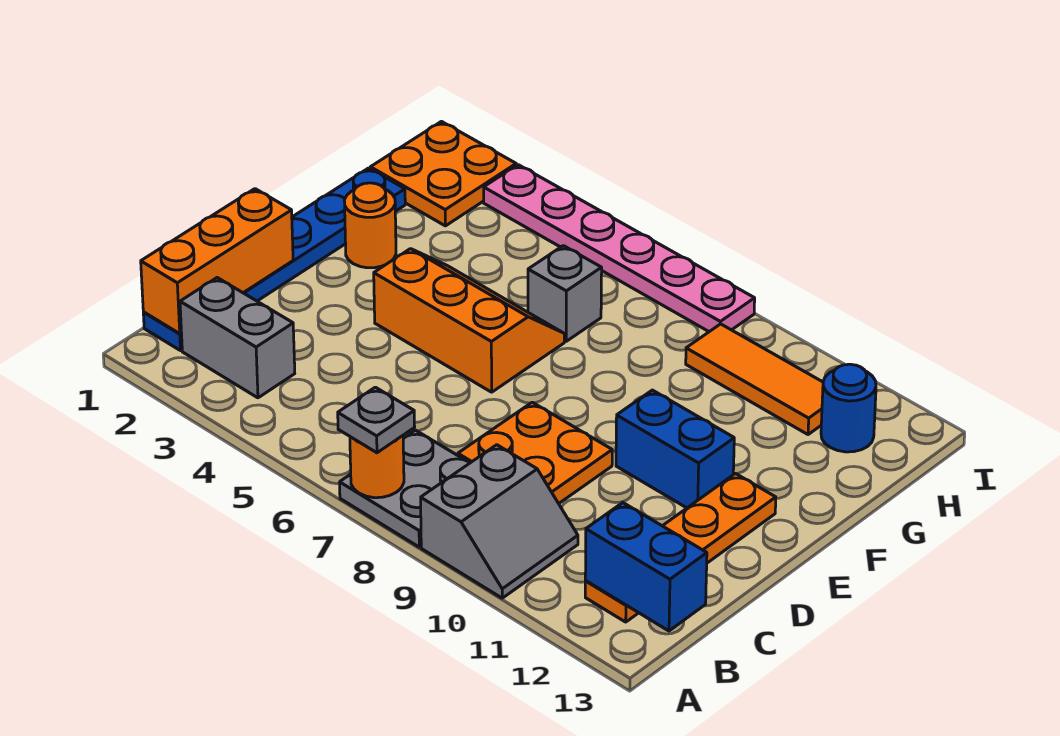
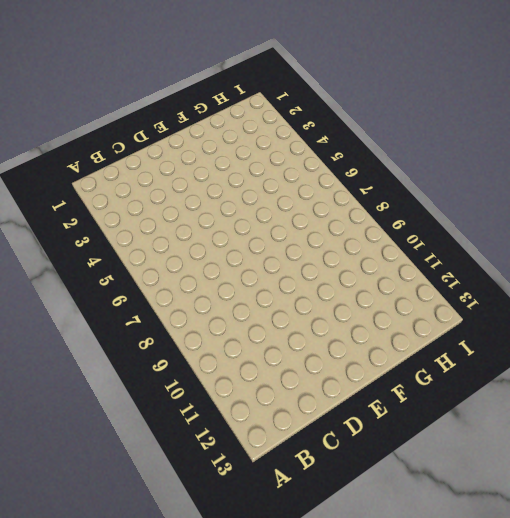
none -> grey plate A7:B8 level 1
none -> grey slope A9:B10 level 1 top 9
none -> blue plate B1:G1 level 1

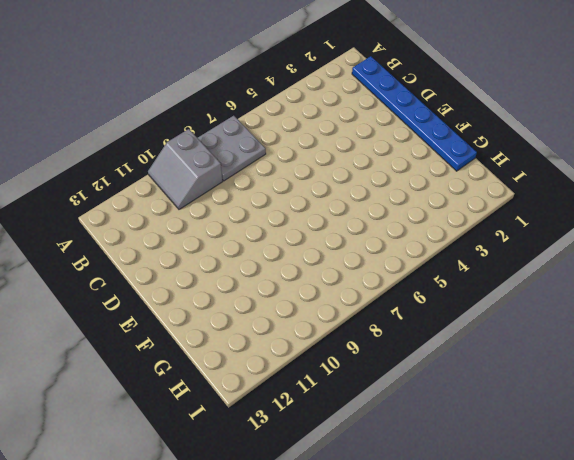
none -> grey brick B2:B3 level 1
none -> orange plate B12:E12 level 1
none -> orange plate C8:D9 level 1

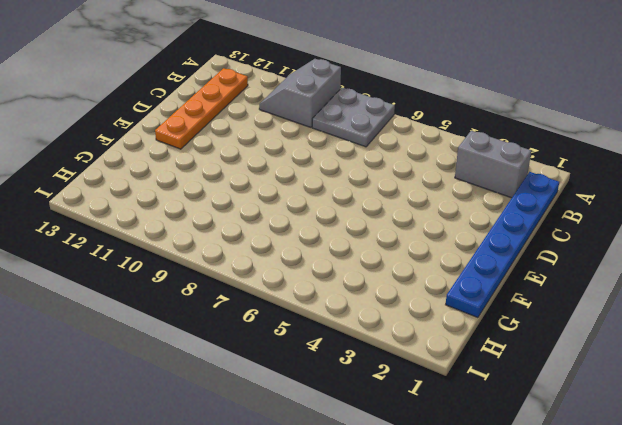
none -> orange plate C8:D9 level 1
none -> orange slope E4:F6 level 1 top E
none -> blue brick E10:E11 level 1

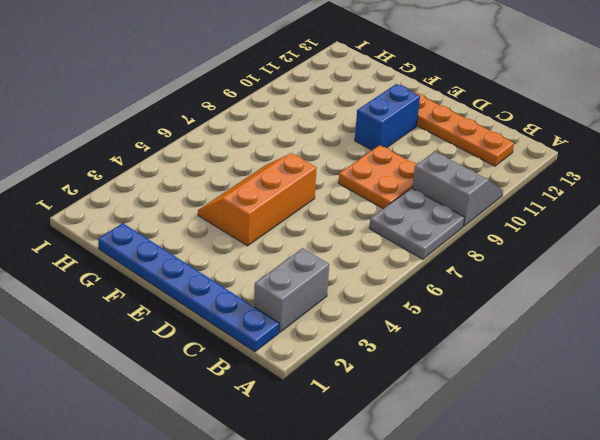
none -> orange round brick F2 level 1
none -> grey brick G6 level 1
none -> orange plate H1:I2 level 1

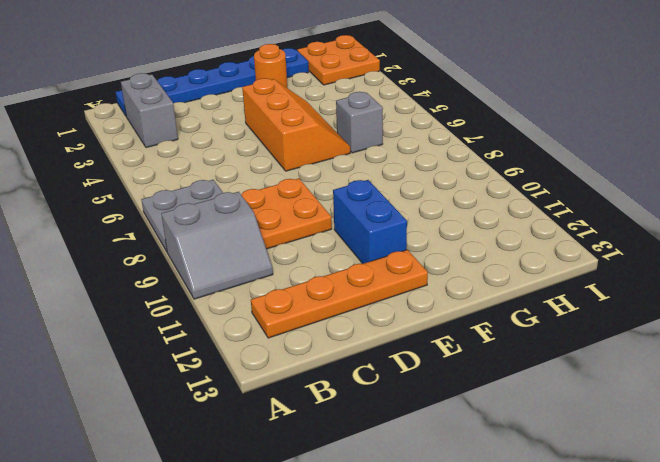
none -> orange tile H9:H11 level 1
none -> blue round brick H12 level 1
none -> pink plate I3:I8 level 1

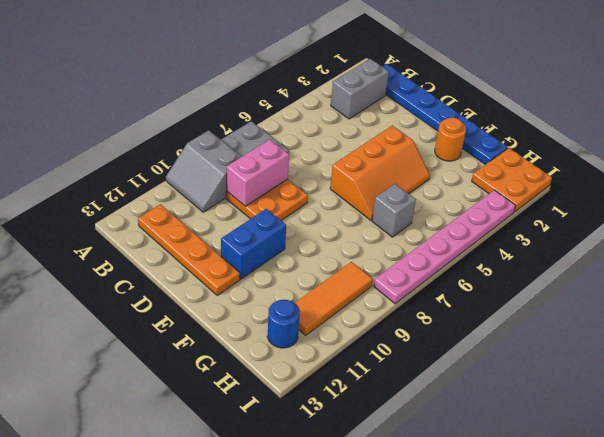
pink brick C8:C9 level 2 -> none
none -> orange round brick A7 level 2
none -> orange brick B1:D1 level 2
none -> blue brick B12:B13 level 2

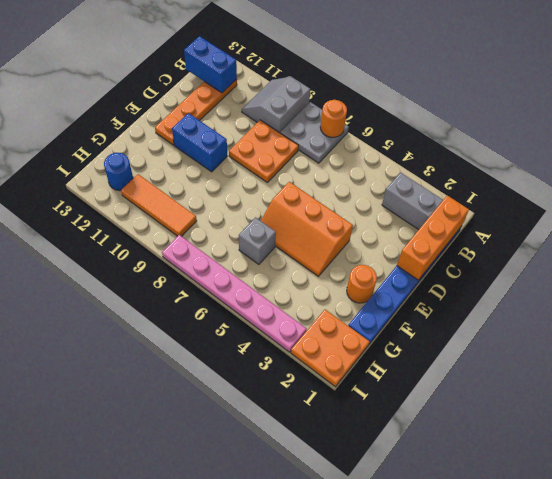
none -> grey plate A7 level 3

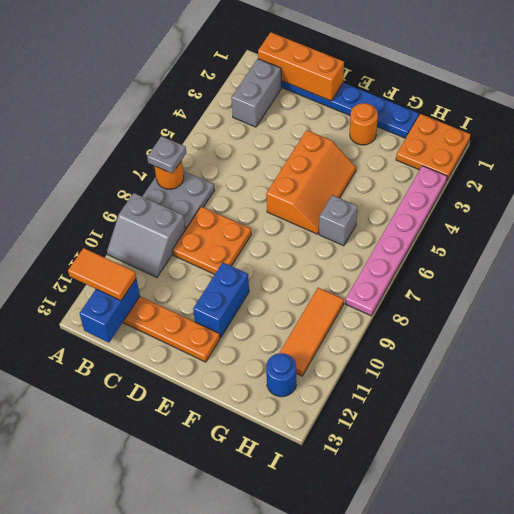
orange tile A12:B12 level 3 -> none

